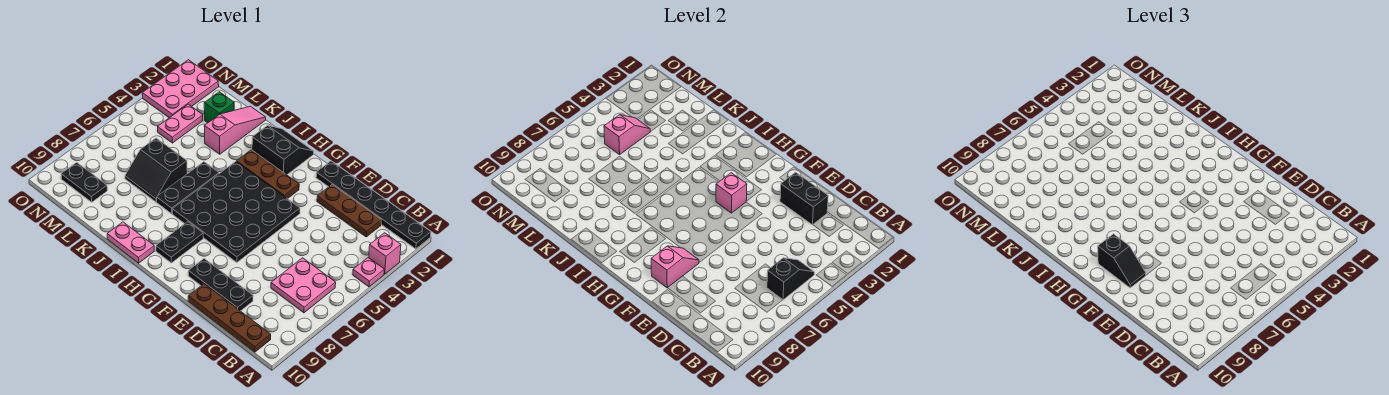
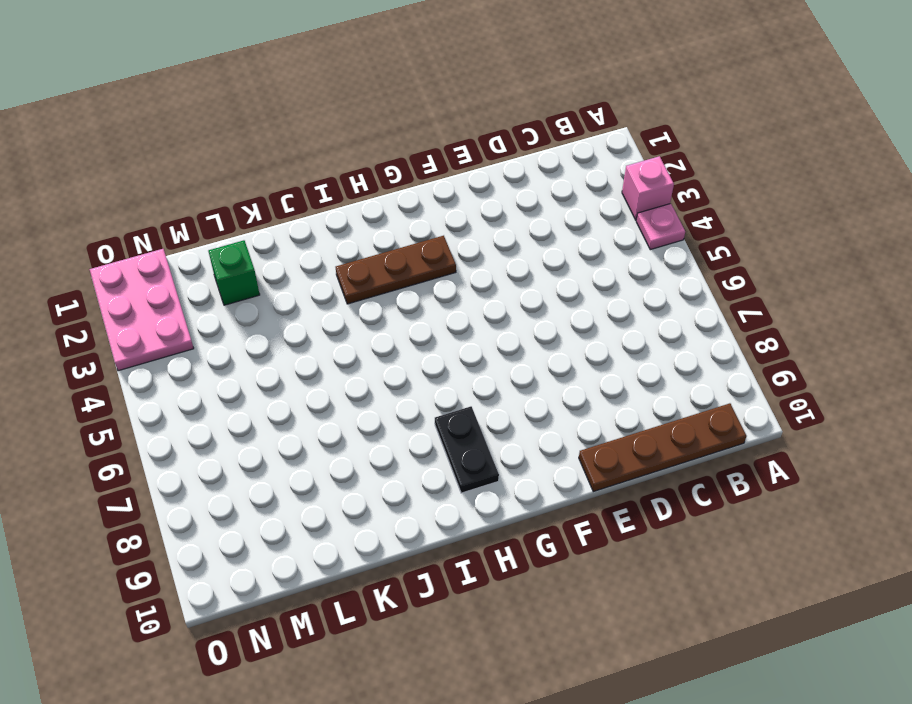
none -> black plate A1:F1 level 1
none -> pink plate B6:C7 level 1
none -> brown plate C2:E2 level 1

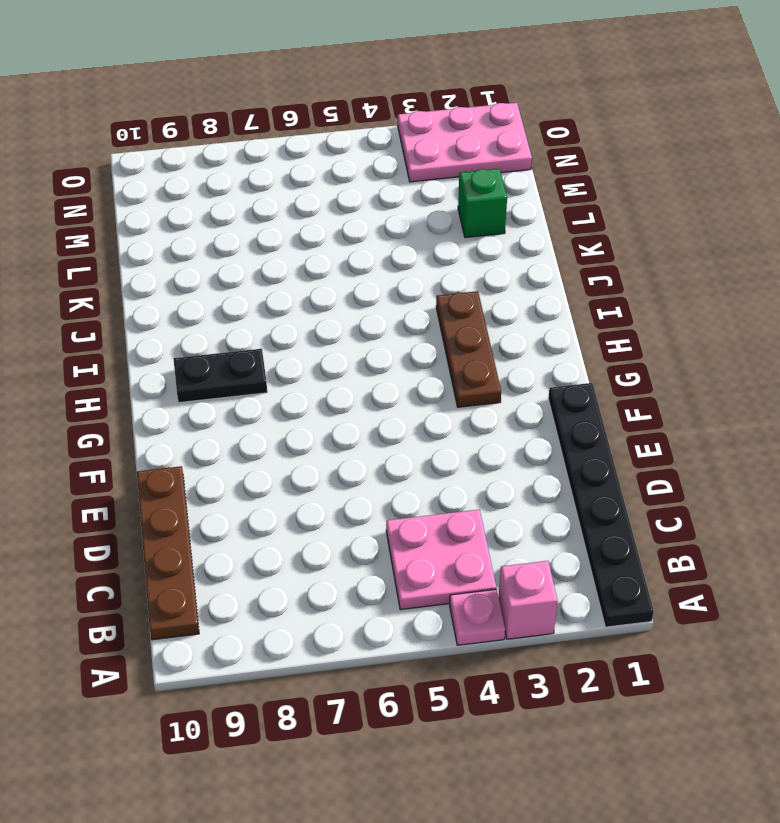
pink plate B4:C5 level 1 -> pink plate B6:C7 level 1
none -> brown plate C2:E2 level 1
none -> black plate D9:F9 level 1
none -> black plate F4:I7 level 1

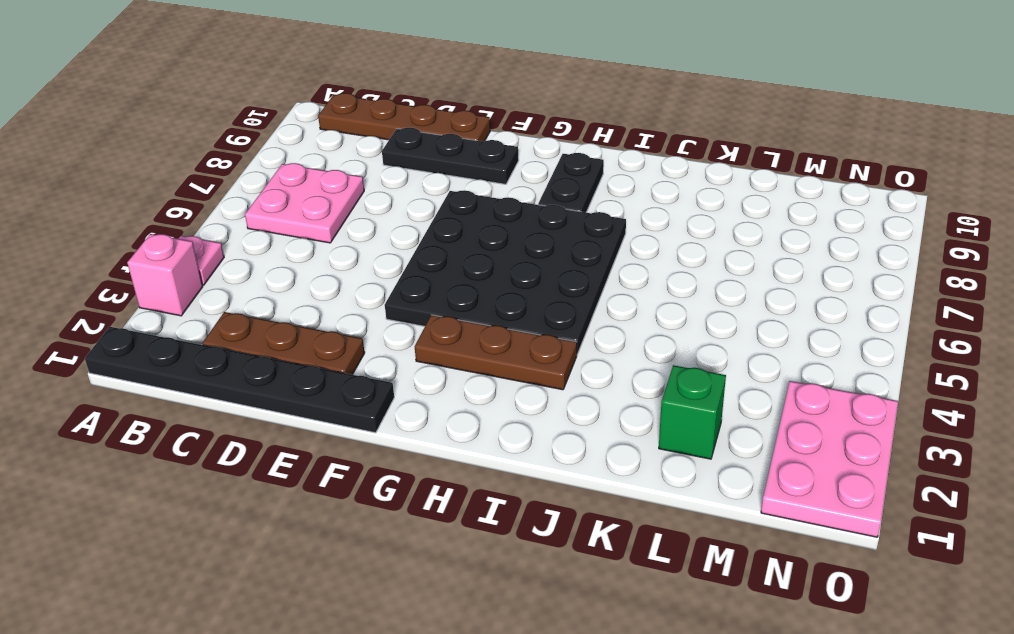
none -> black slope H1:I2 level 1 top 2
none -> pink plate I10:J10 level 1
none -> black plate J5:J7 level 1

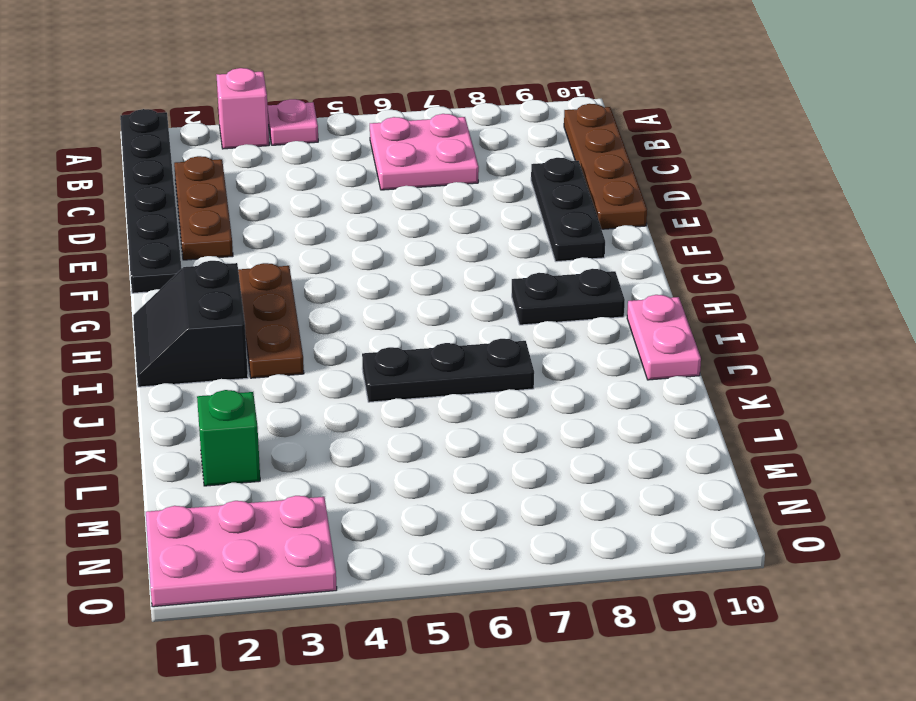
none -> black plate F4:I7 level 1
none -> pink slope K1:K3 level 1 top 3
none -> black slope K6:L7 level 1 top 6

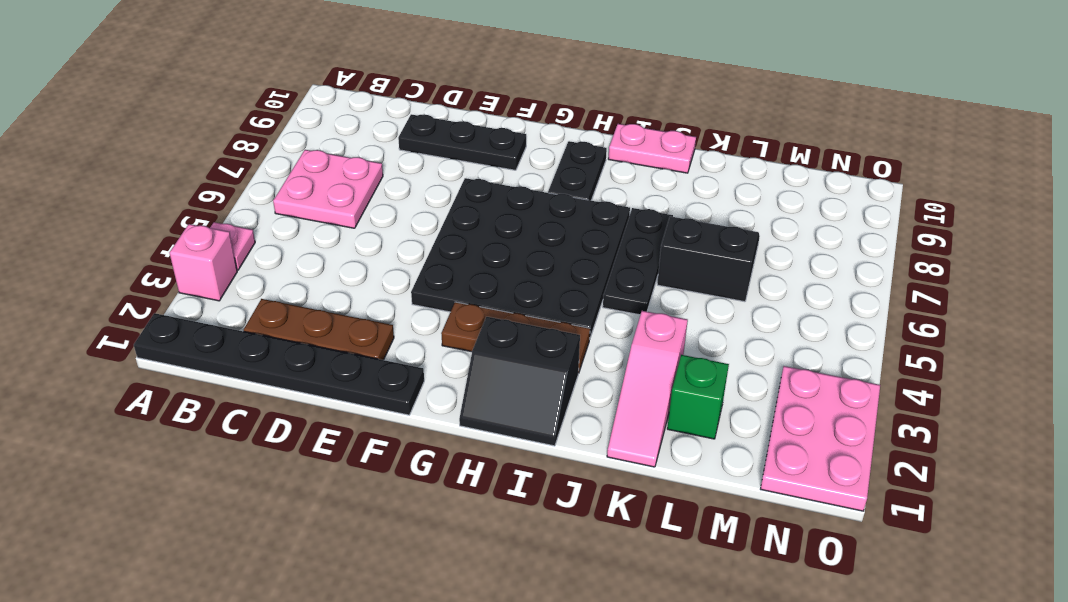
none -> brown plate B10:E10 level 1
none -> pink plate M3:M4 level 1
none -> black plate M9:N9 level 1

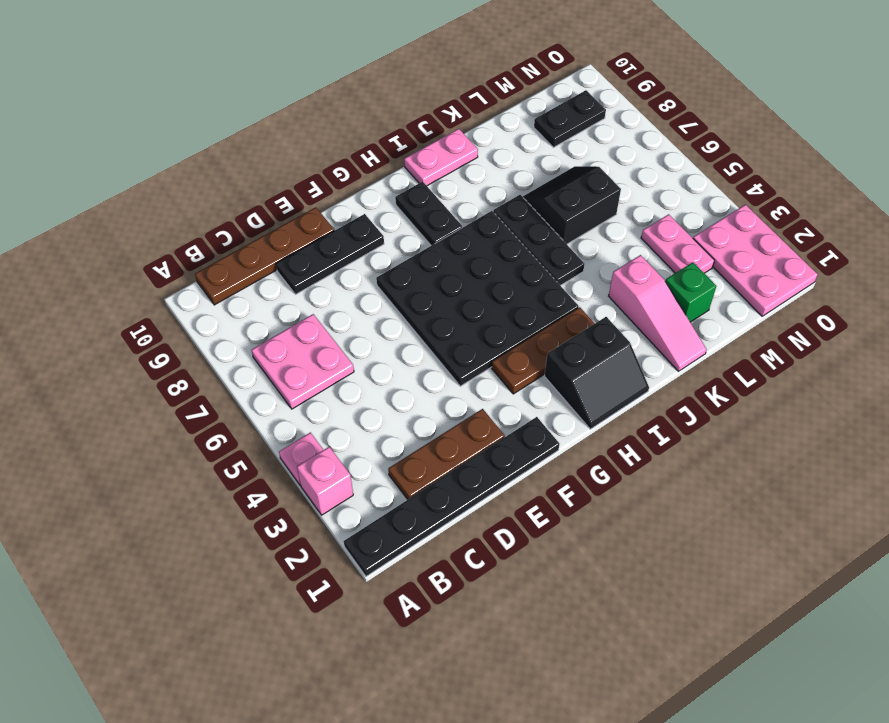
none -> black slope B5:B6 level 2 top 6
none -> black brick D2:E2 level 2
none -> pink slope F8:F9 level 2 top 9

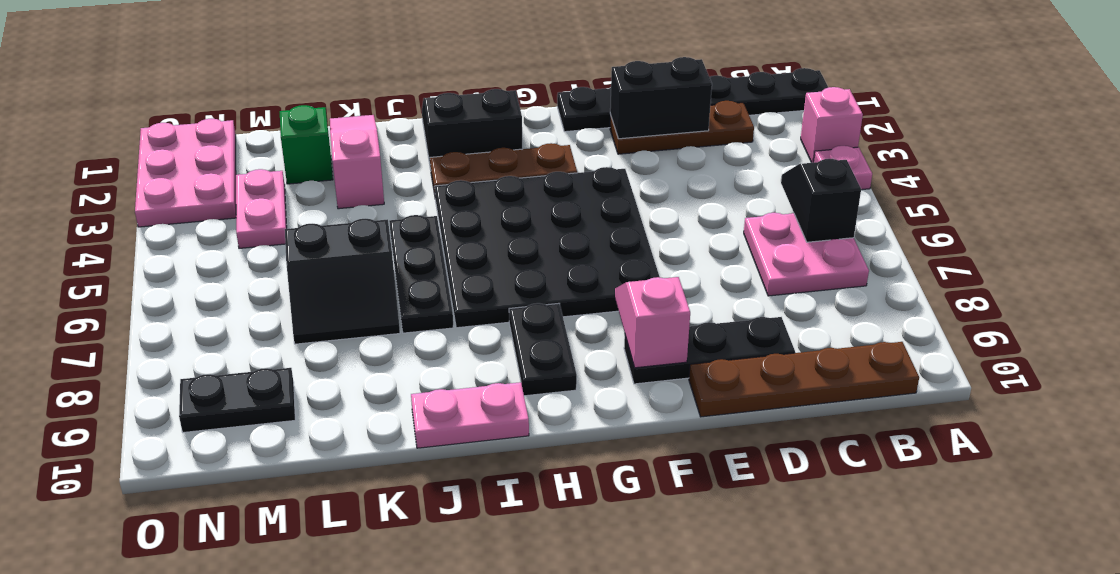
none -> pink brick G4 level 2
none -> pink slope M4:M5 level 2 top 5
none -> black slope F9:G9 level 3 top G

